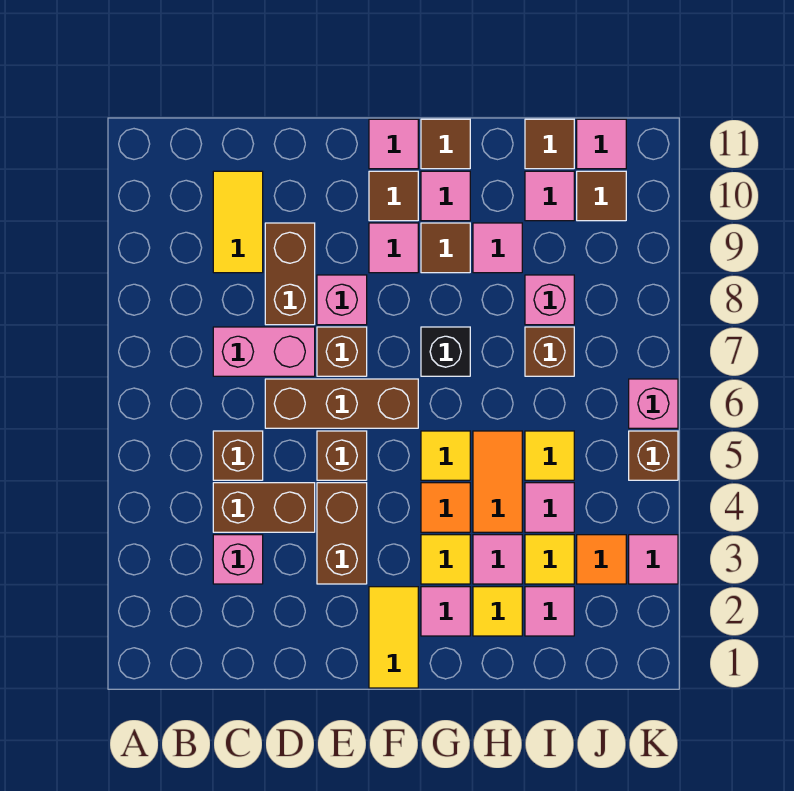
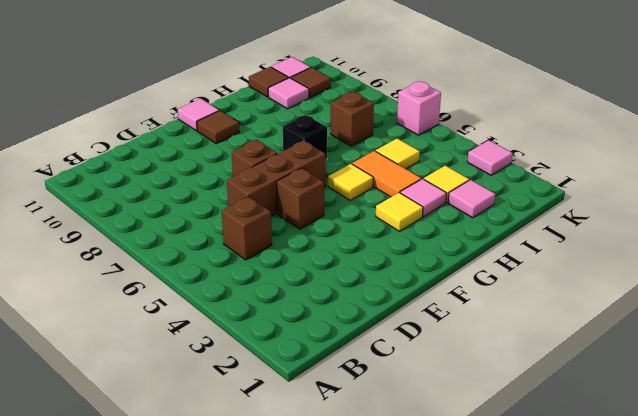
none -> pink brick C3 level 1
none -> brown brick C4:D4 level 1
none -> pink brick C7:D7 level 1
none -> yellow tile C9:C10 level 1

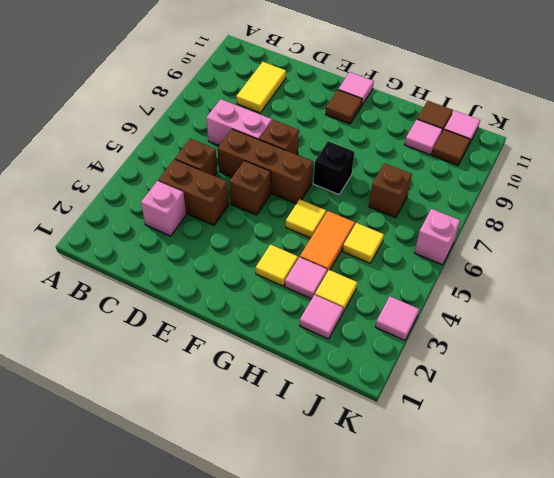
none -> brown brick D8:D9 level 1
none -> brown brick E3:E4 level 1
none -> pink brick E8 level 1
none -> yellow tile F1:F2 level 1

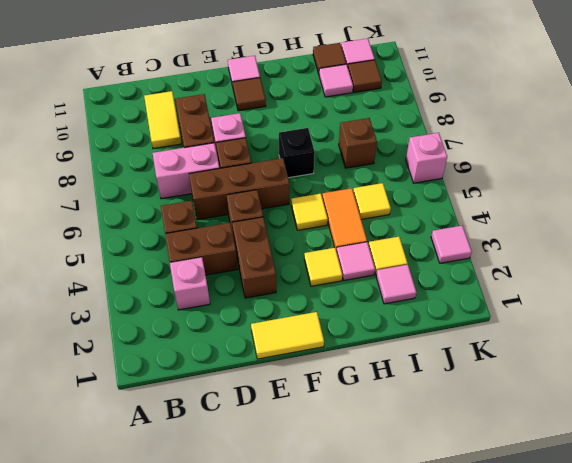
yellow tile E1:F1 level 1 -> yellow tile F1:F2 level 1
none -> pink tile F9 level 1
none -> pink tile G2 level 1
none -> orange tile G4 level 1
none -> brown tile G9 level 1

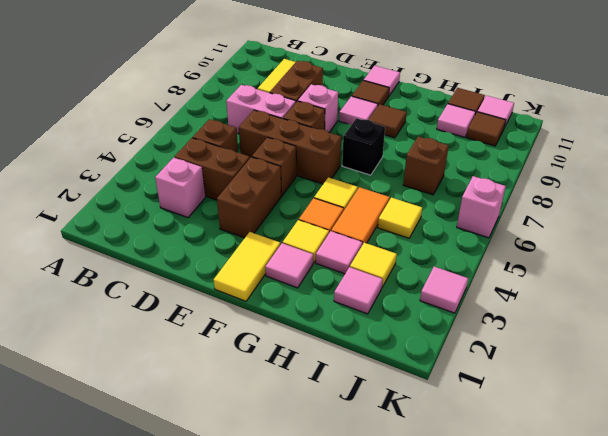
none -> pink tile G10 level 1
none -> brown tile G11 level 1
none -> yellow tile H2 level 1
none -> pink tile H9 level 1

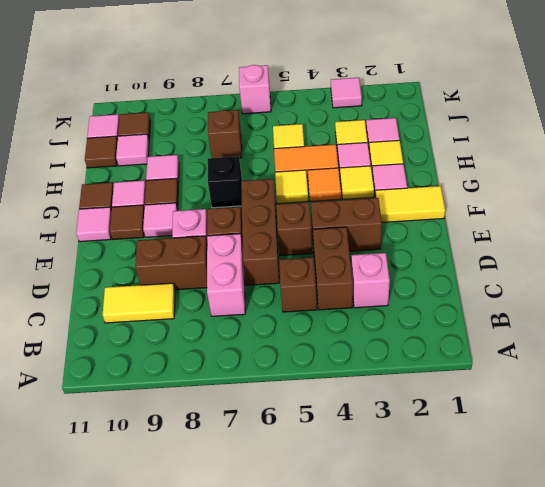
none -> pink tile I4 level 1
none -> pink brick I8 level 1
none -> orange tile J3 level 1
none -> brown brick K5 level 1

